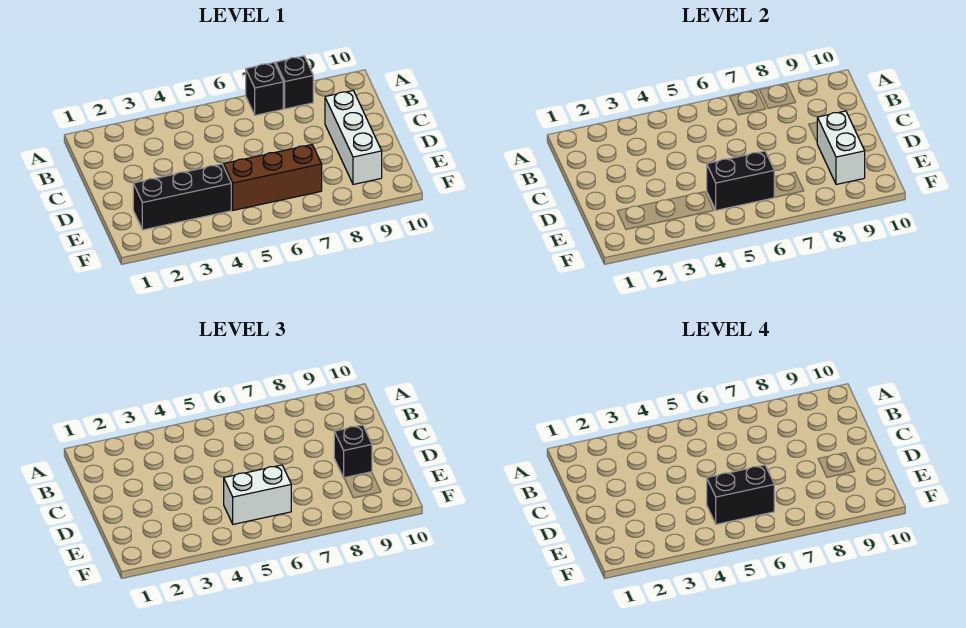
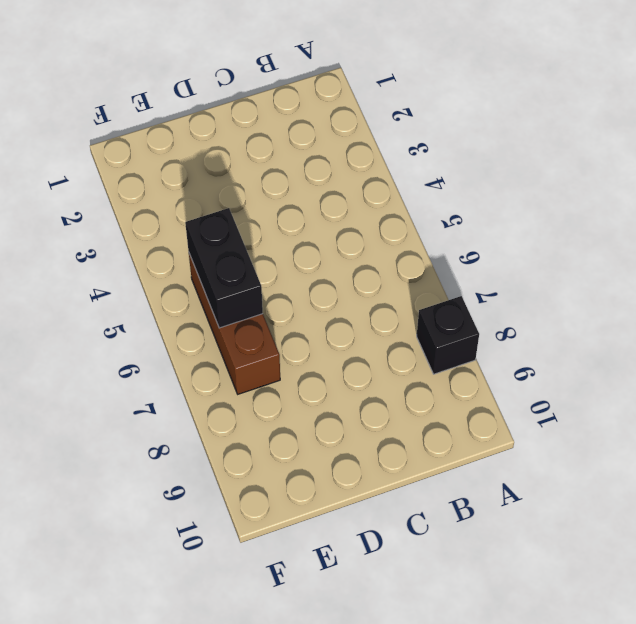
none -> black brick A7 level 1
none -> white brick C9:E9 level 1

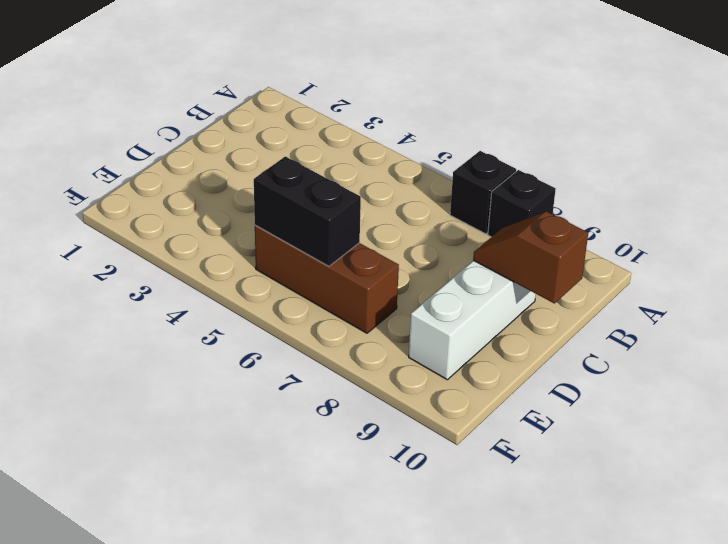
brown slope C9:C10 level 2 top 10 -> none
none -> black brick E2:E4 level 1
none -> white brick D9:E9 level 2

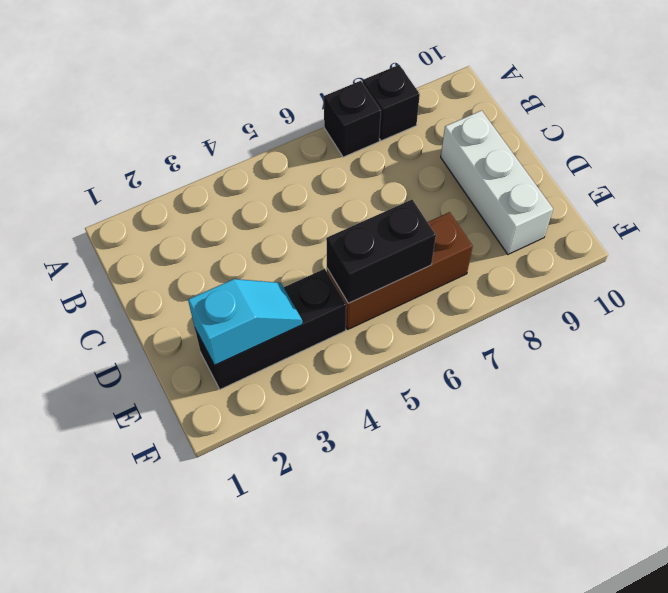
cyan slope E2:E3 level 2 top 2 -> none
none -> white brick D9:E9 level 2
none -> black brick D9 level 3

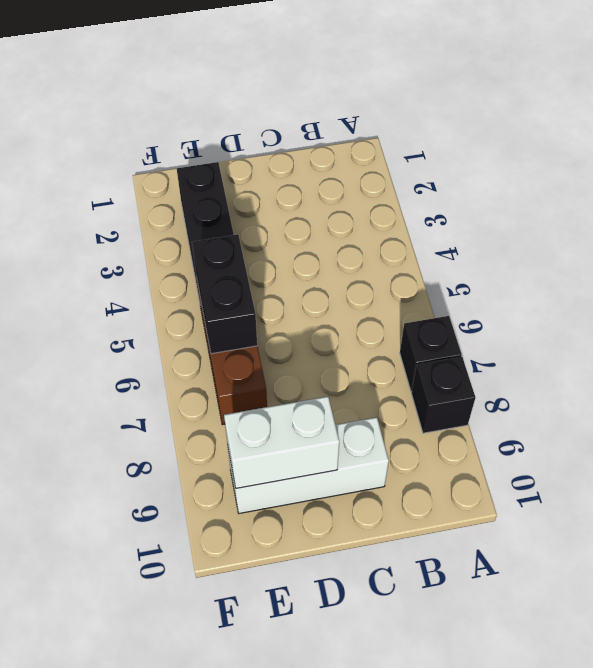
none -> black brick D9 level 3
none -> white brick E5:E6 level 3

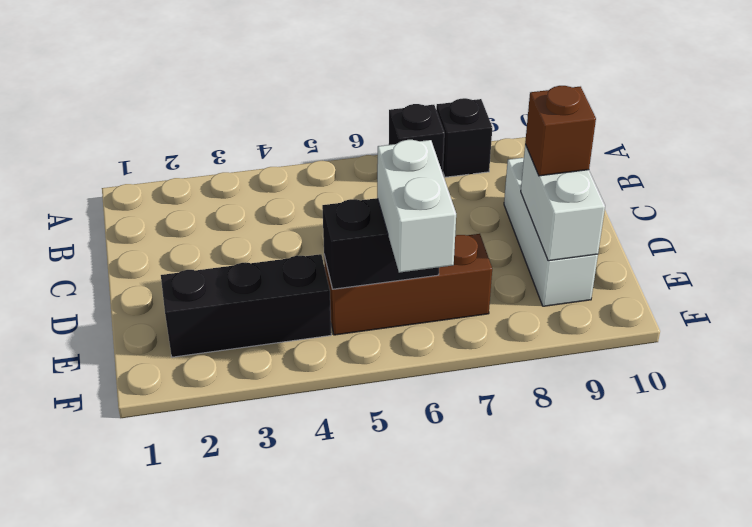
brown brick D9 level 3 -> black brick D9 level 3
white brick E6:F6 level 3 -> white brick E5:E6 level 3
none -> black brick E5:E6 level 4

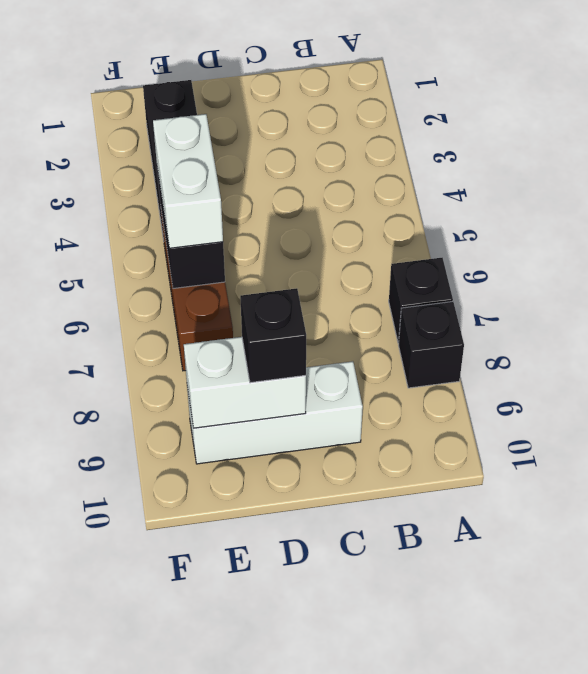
none -> black brick E5:E6 level 4

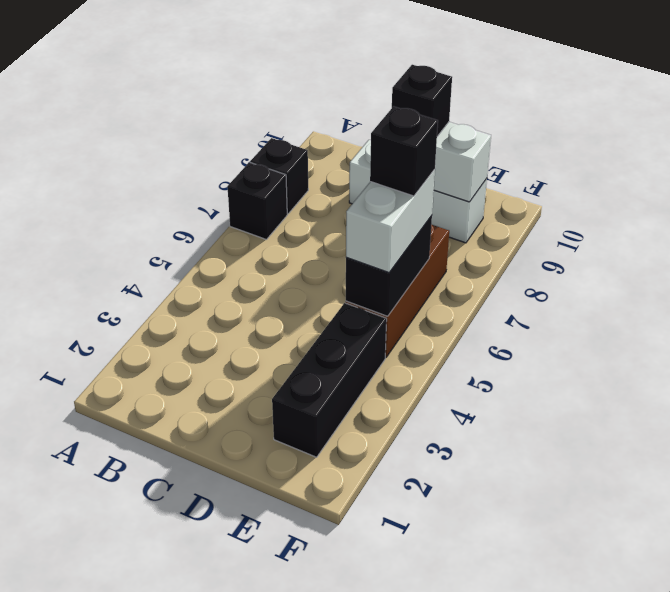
black brick E6 level 4 -> black brick E5:E6 level 4

